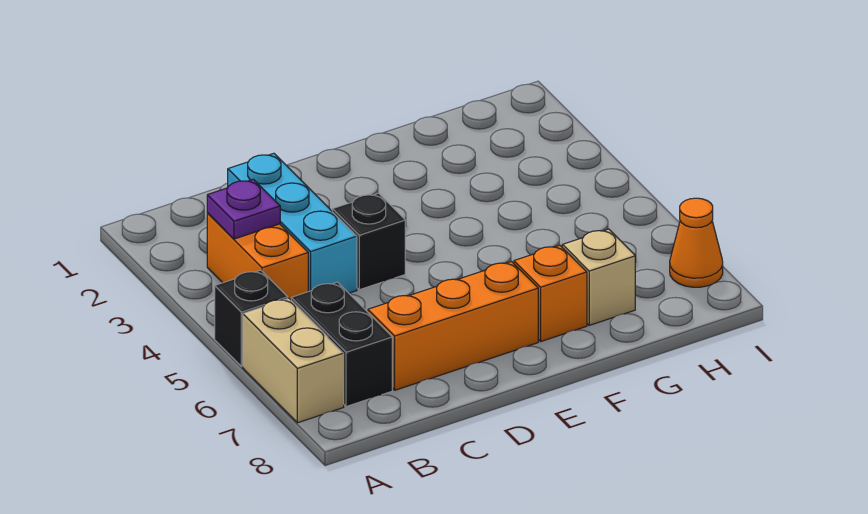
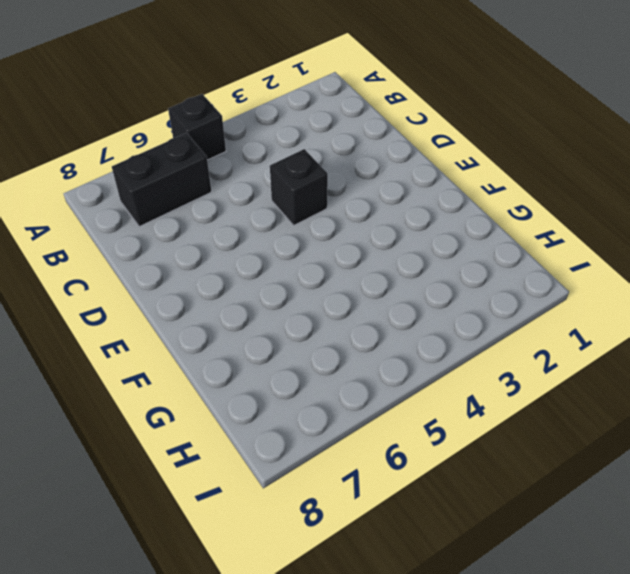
none -> tan brick A6:A7 level 1
none -> orange brick B3:B4 level 1

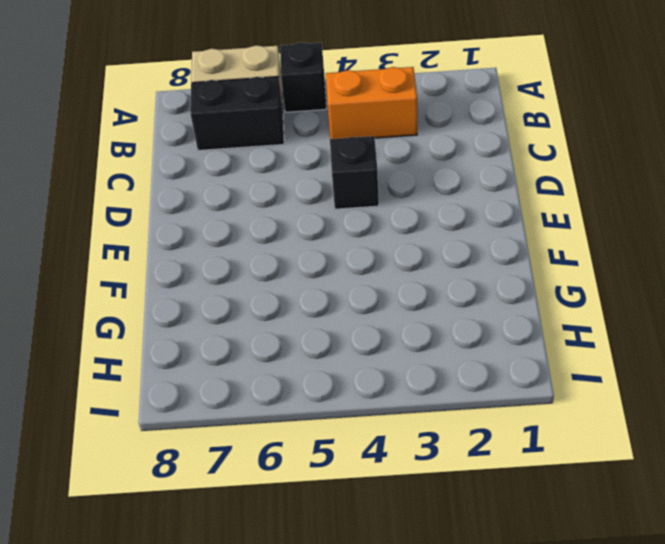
none -> cyan brick C2:C4 level 1
none -> orange brick C7:E7 level 1

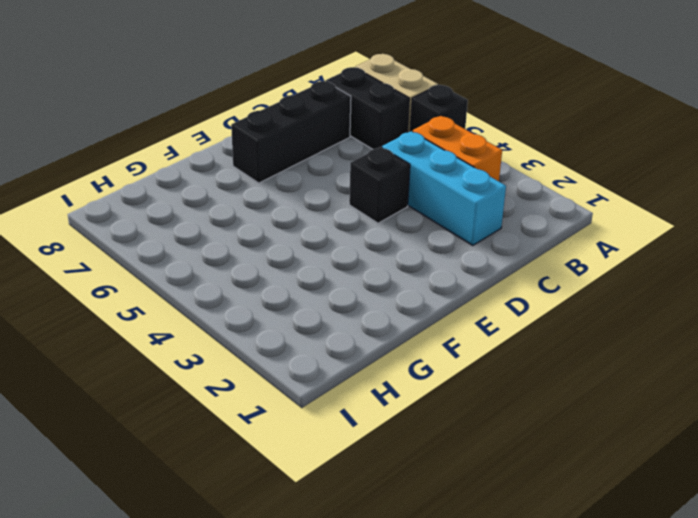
black brick C7:E7 level 1 -> orange brick C7:E7 level 1
none -> orange brick F7 level 1
none -> tan brick G7 level 1

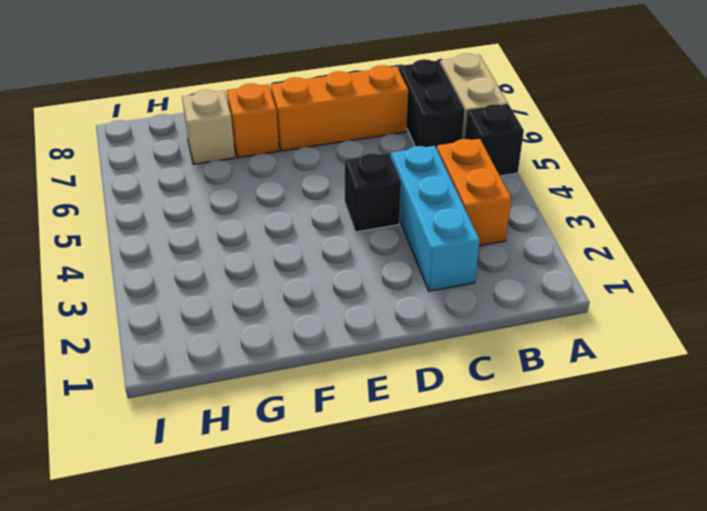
none -> orange cone I7 level 1
none -> purple plate B3 level 2

